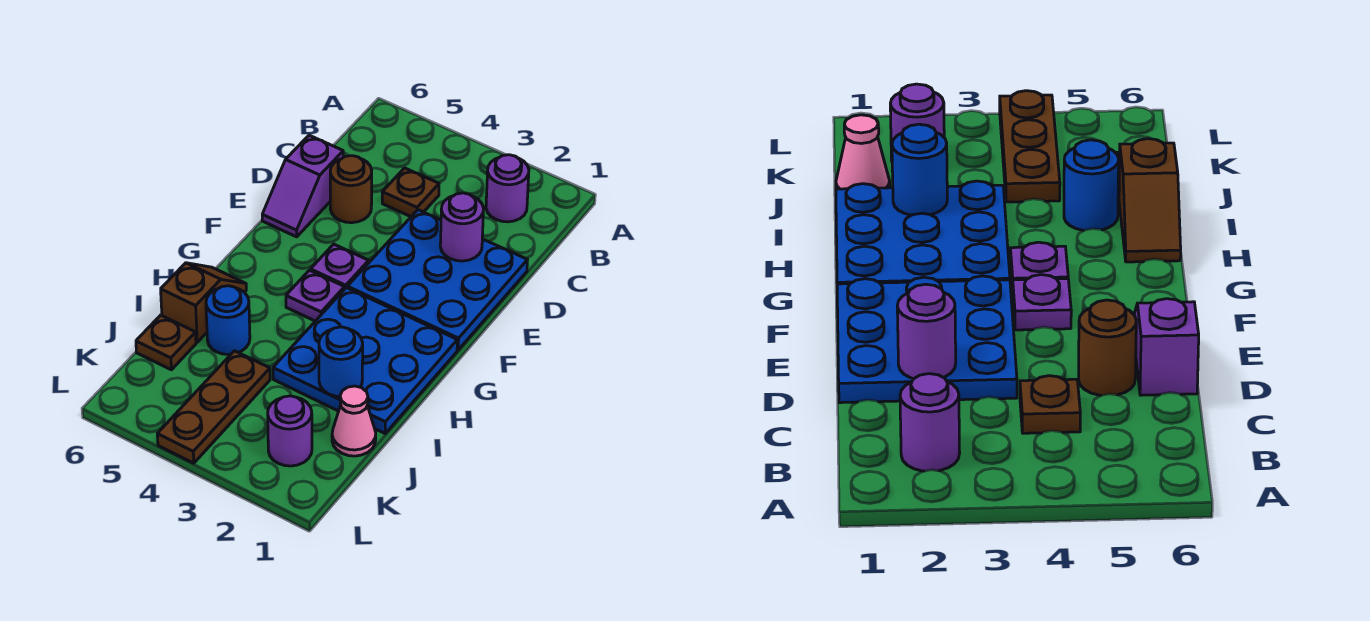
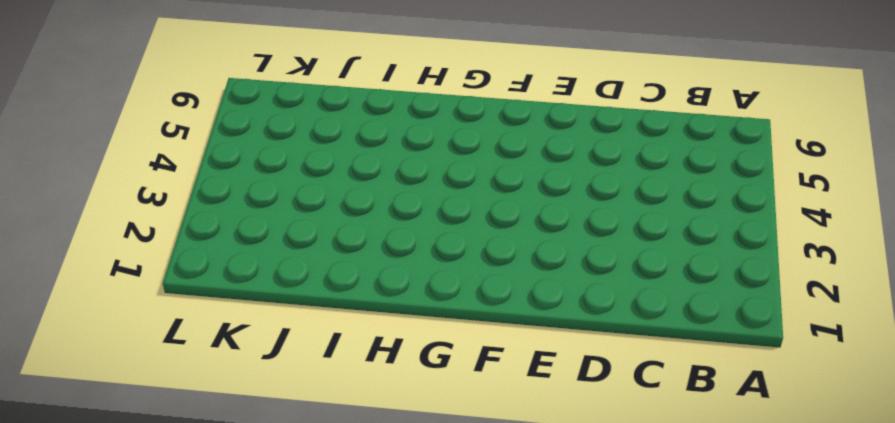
none -> purple round brick B2 level 1
none -> brown plate C4 level 1
none -> blue plate D1:F3 level 1

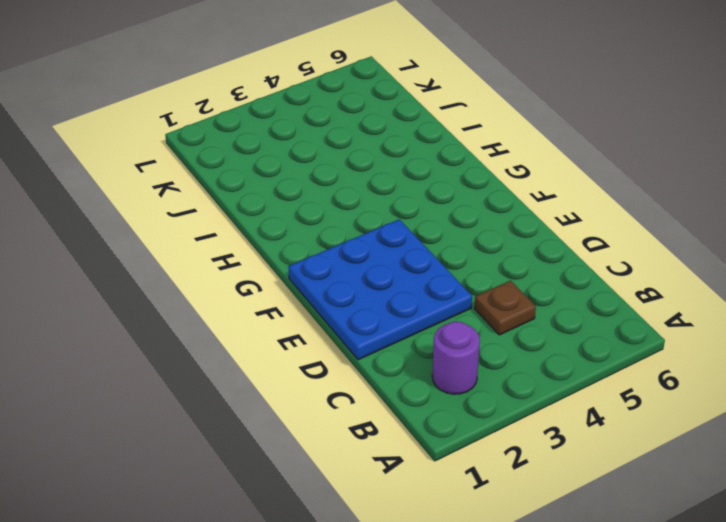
none -> brown round brick D5 level 1
none -> purple slope D6:E6 level 1 top D
none -> purple plate F4 level 1

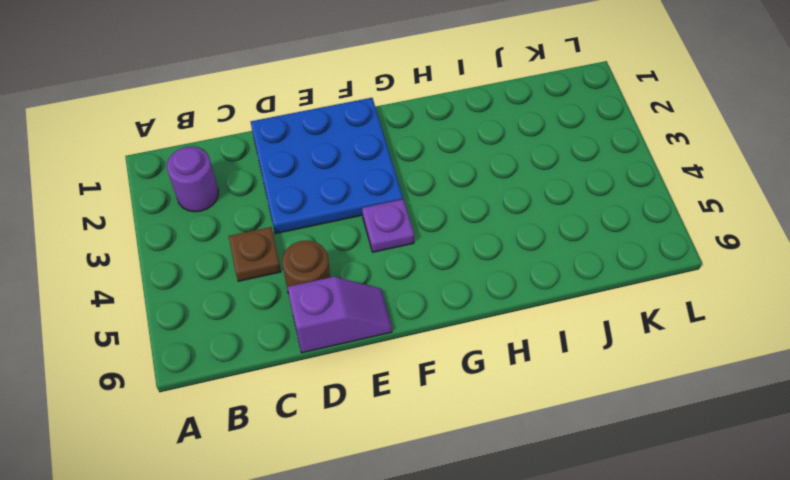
none -> blue plate G1:I3 level 1
none -> purple plate G4 level 1
none -> brown slope H6:I6 level 1 top I

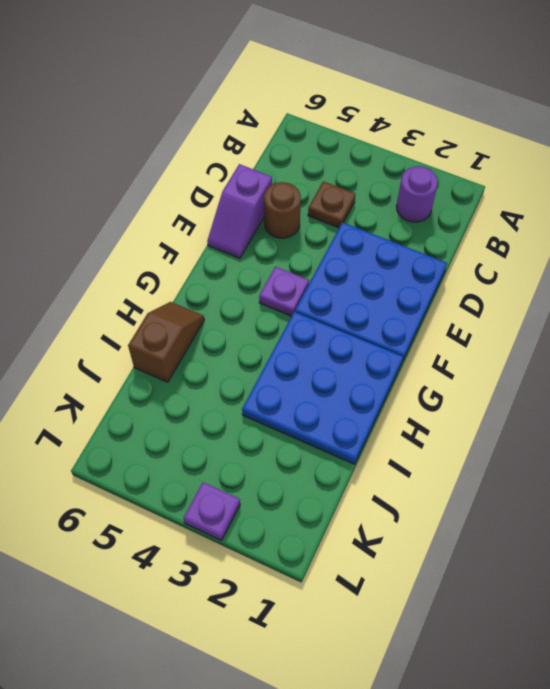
purple plate L3 level 1 -> purple plate G4 level 1
none -> blue round brick I5 level 1
none -> pink cone J1 level 1
none -> brown plate J4:L4 level 1

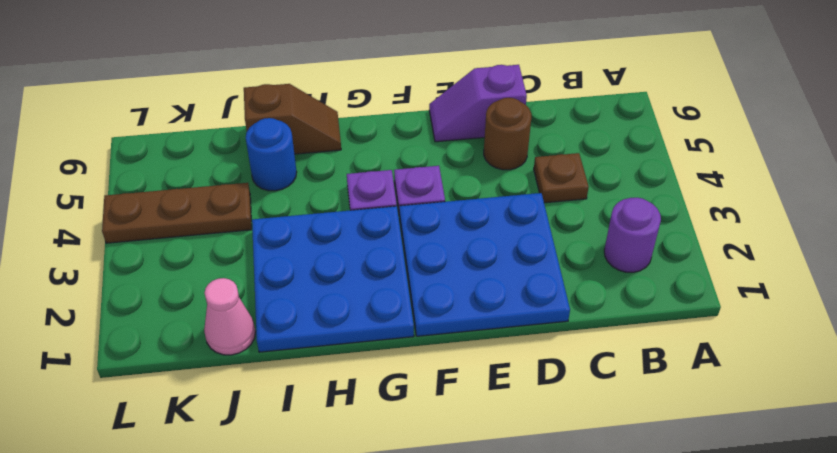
none -> brown plate J6 level 1
none -> purple round brick K2 level 1
none -> purple round brick D2 level 2

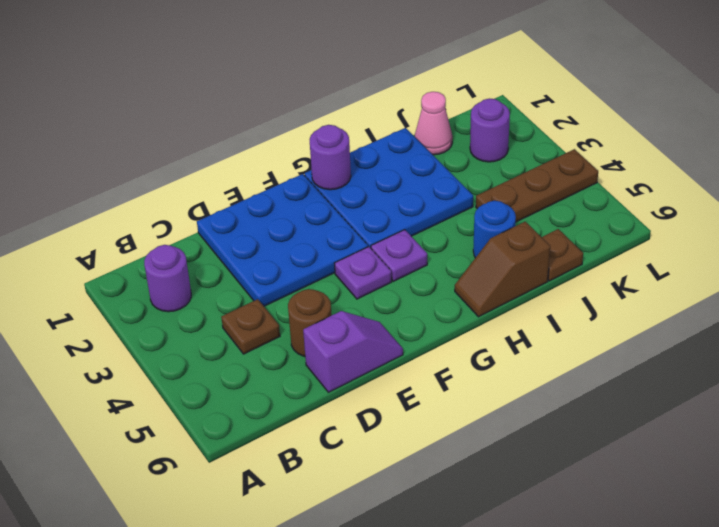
purple round brick G1 level 2 -> purple round brick D2 level 2
none -> blue round brick I2 level 2

